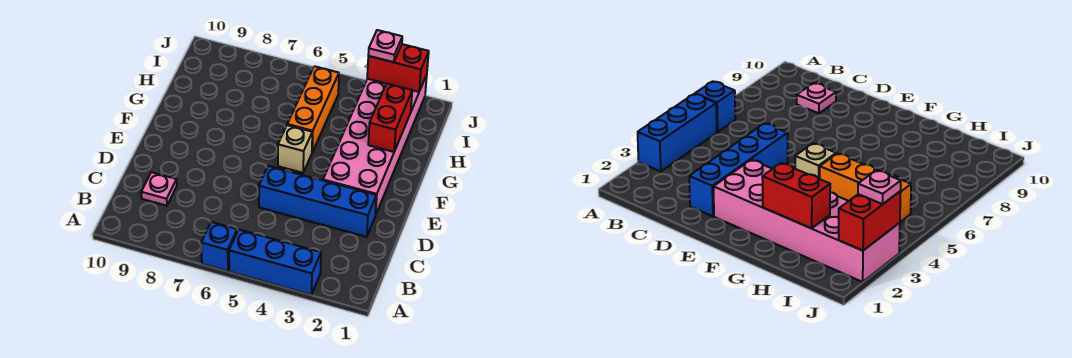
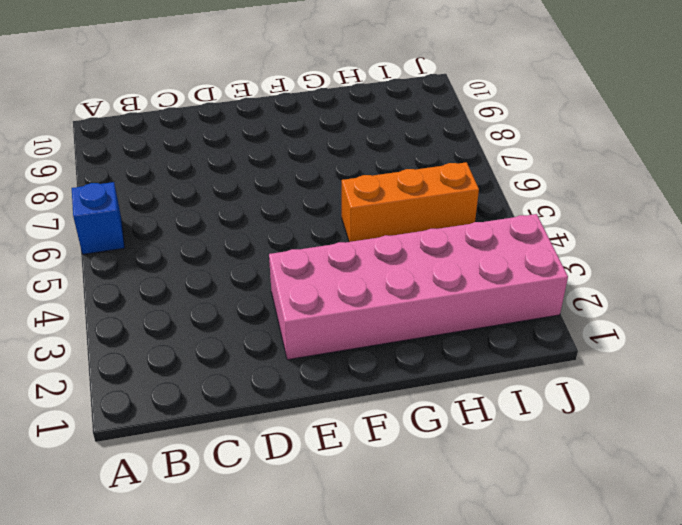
none -> blue brick A3:A5 level 1
none -> pink plate C9 level 1

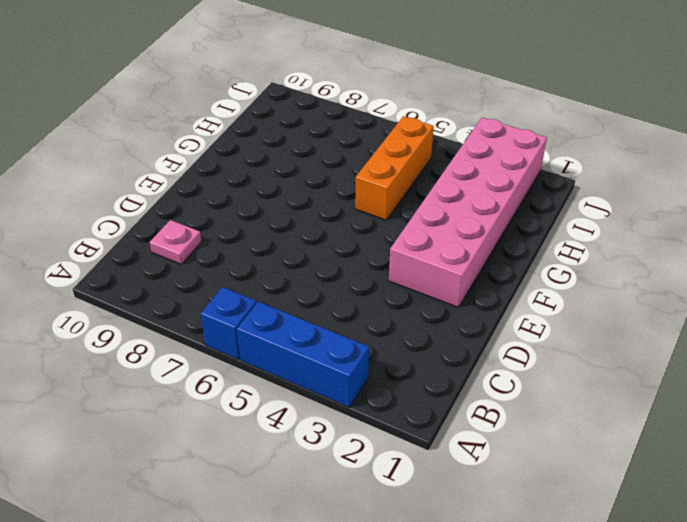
none -> blue brick D2:D5 level 1
none -> tan brick F5 level 1

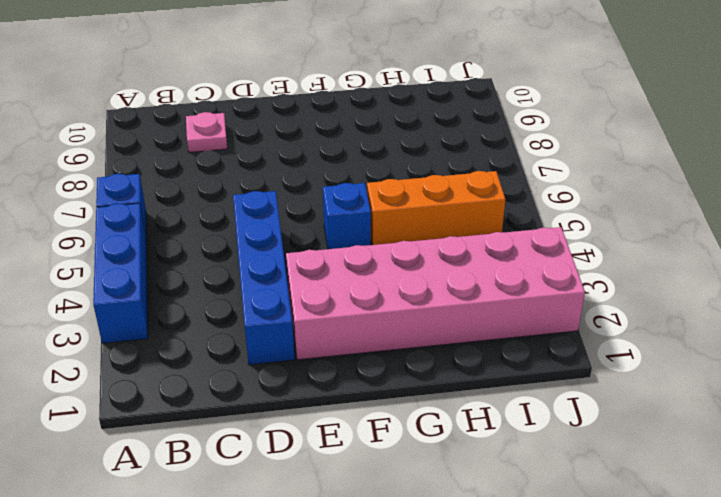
blue brick F5 level 1 -> tan brick F5 level 1
none -> red brick G2:H2 level 2
none -> red brick J2:J3 level 2

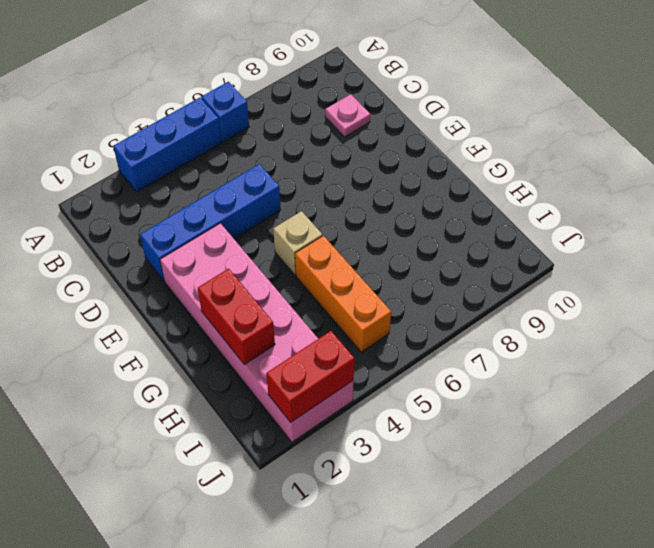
none -> pink plate J3 level 3

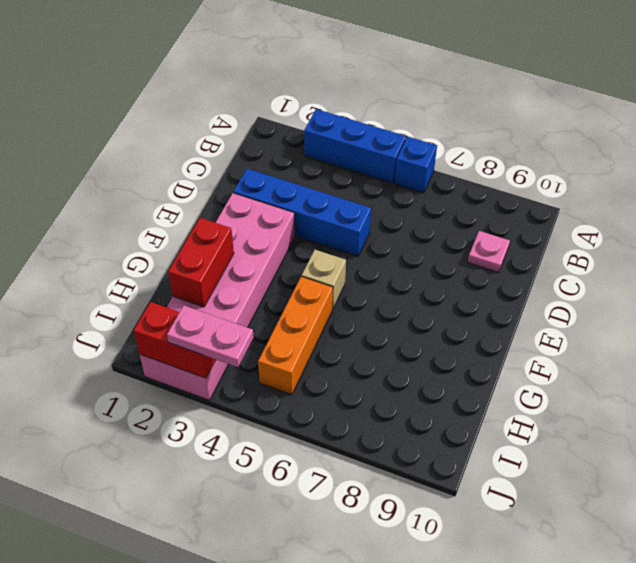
pink plate J3:J4 level 3 -> pink plate J3 level 3

